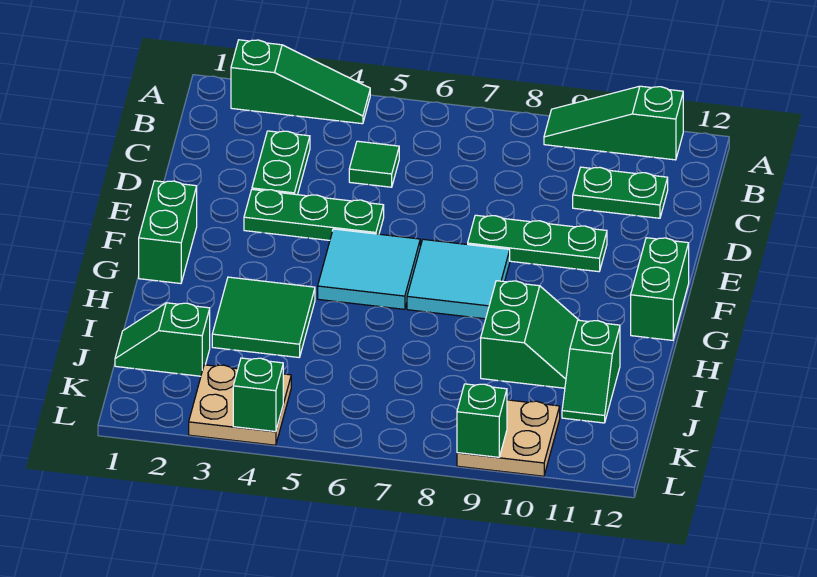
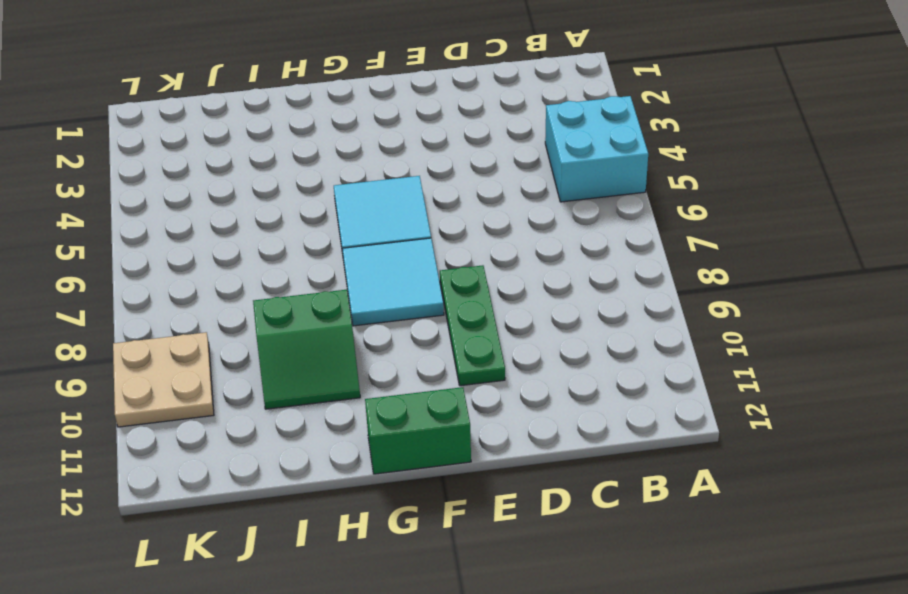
cyan brick A4:B5 level 1 -> green slope A2:A4 level 1 top 2
none -> green slope A9:A11 level 1 top 11
none -> green plate C3:D3 level 1
none -> green tile C5 level 1

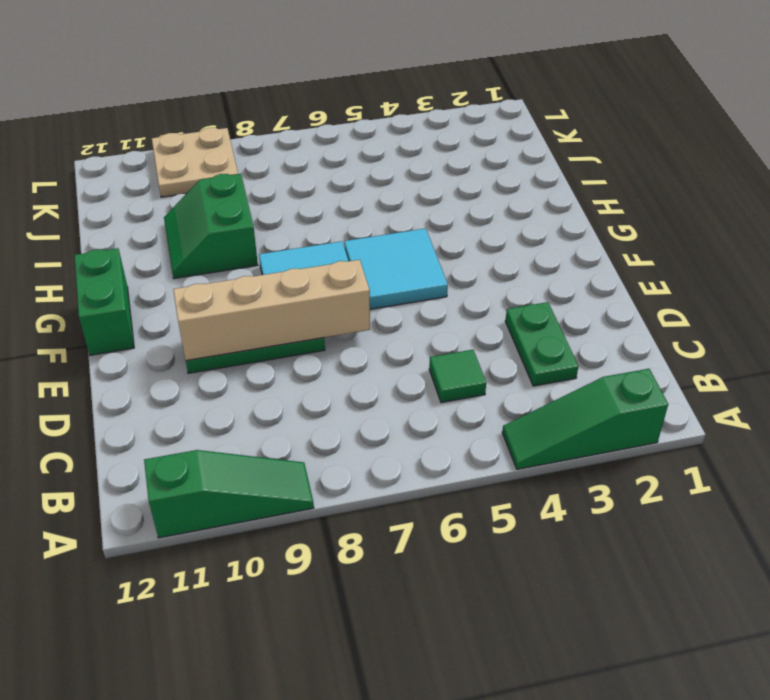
tan brick E7:E10 level 2 -> none
none -> green plate C10:C11 level 1
none -> green plate E3:E5 level 1
none -> green brick F1:G1 level 1

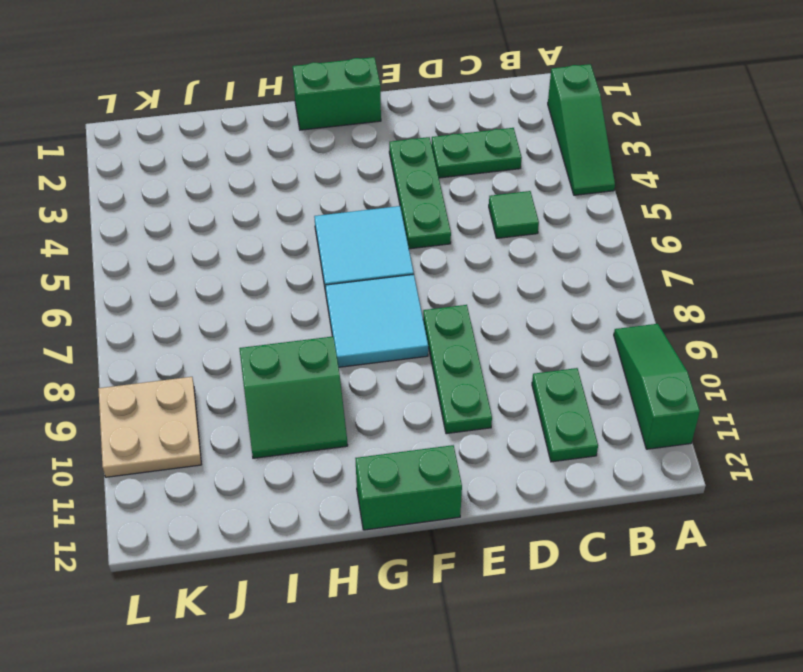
none -> green tile H3:I4 level 1
none -> green slope I11:J11 level 1 top I
none -> green slope J1:J2 level 1 top 2

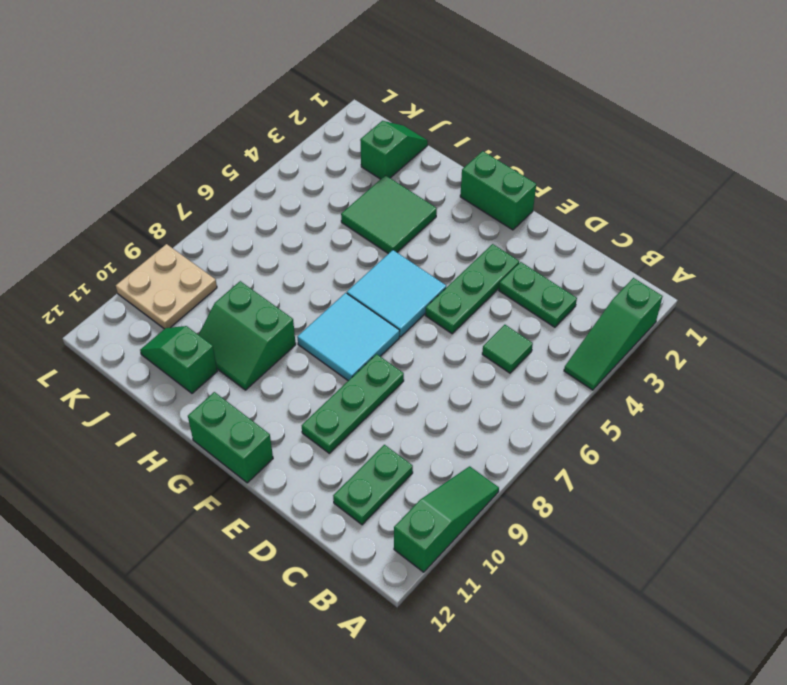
none -> tan plate K3:L4 level 1
none -> green brick L4 level 2
none -> green brick L9 level 2

